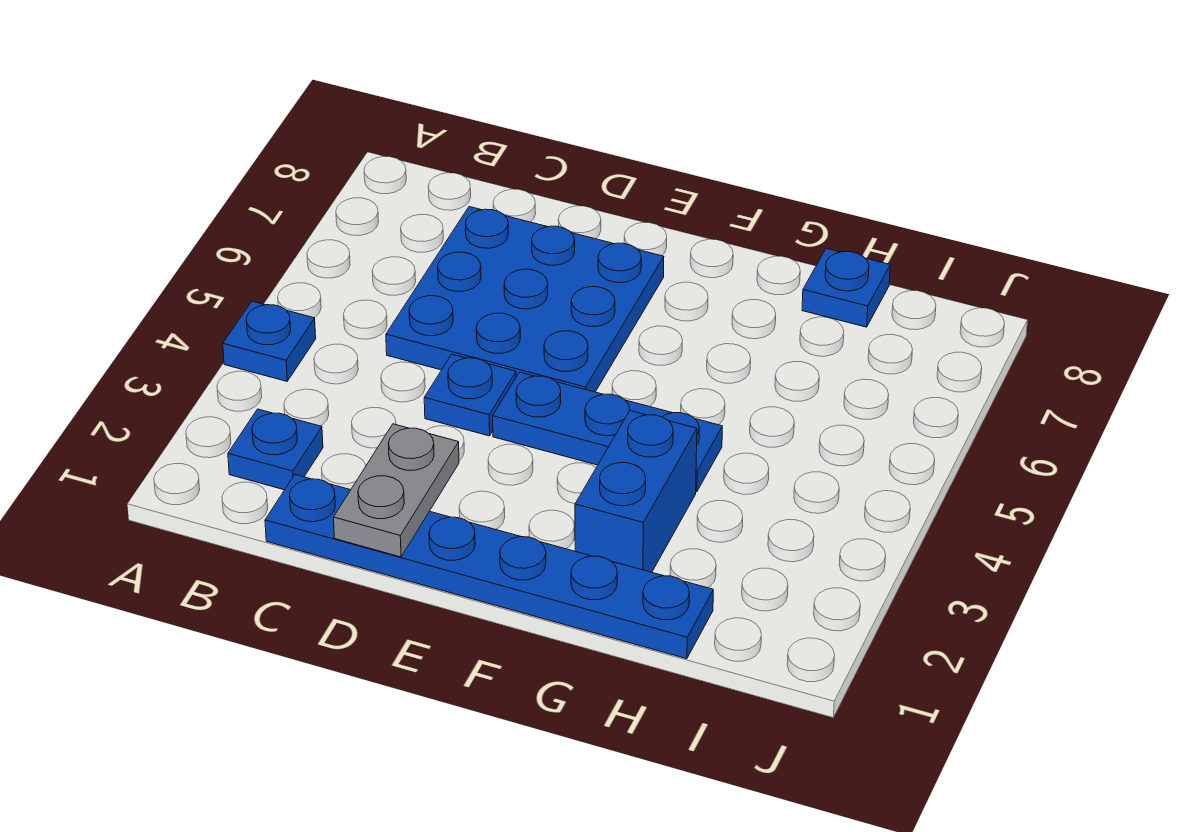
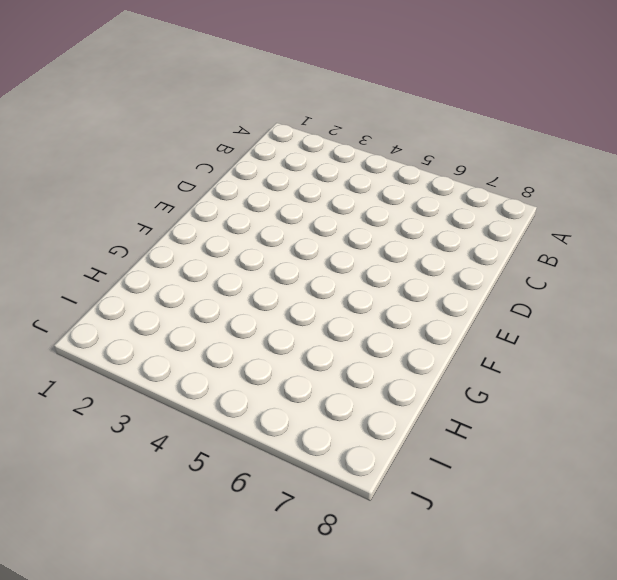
none -> blue plate A4 level 1
none -> blue plate B2 level 1

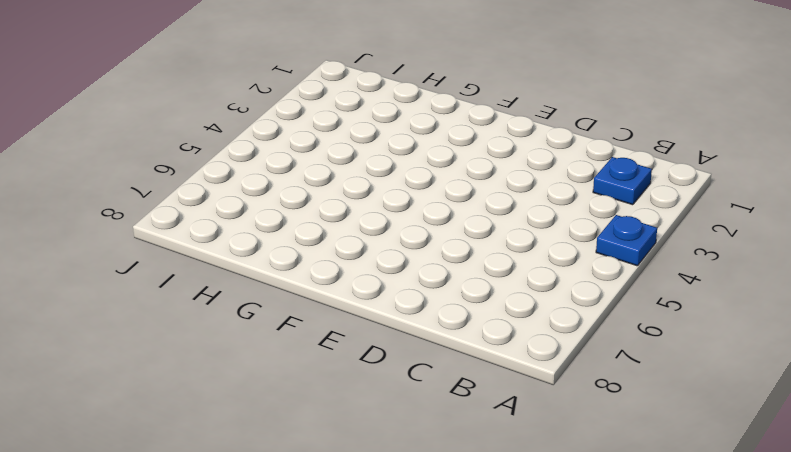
none -> blue plate C1:H1 level 1
none -> blue plate C5:E7 level 1

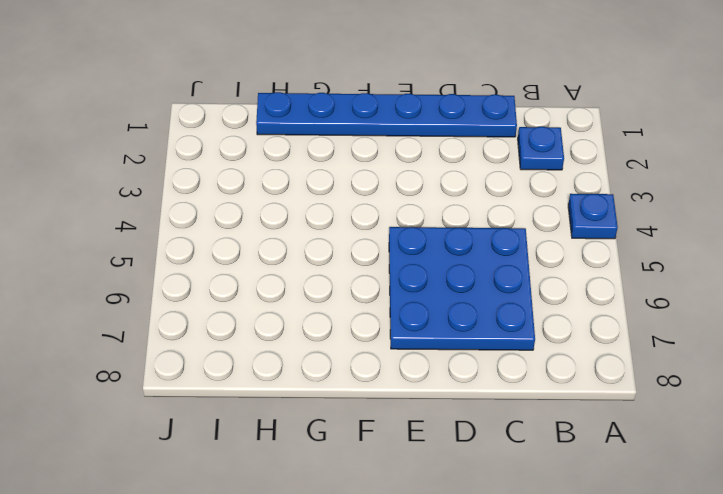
none -> blue plate D4 level 1
none -> blue plate E4:G4 level 1

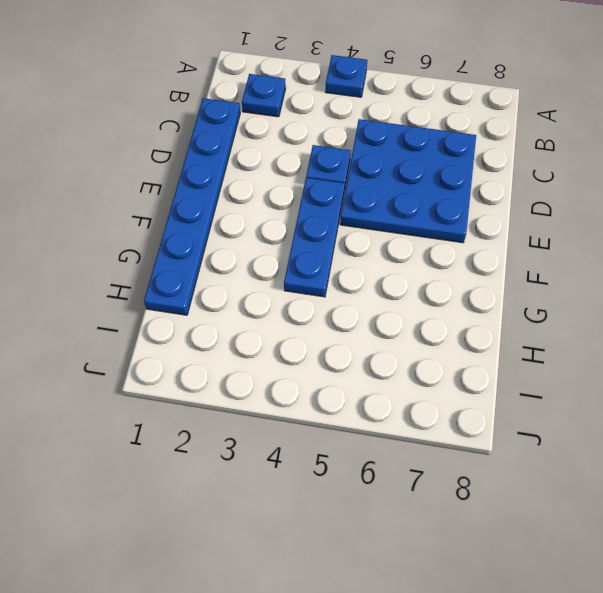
none -> blue brick G2:G3 level 1
none -> blue plate H8 level 1

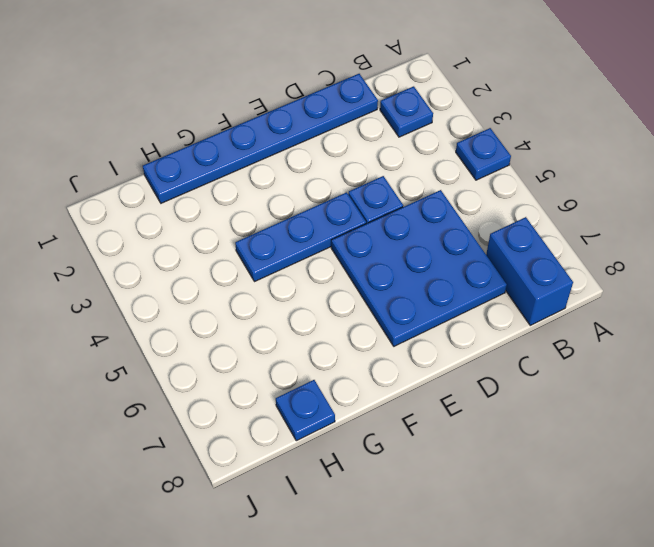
blue brick B7:B8 level 1 -> blue brick G2:G3 level 1
none -> grey plate D1:D2 level 2

